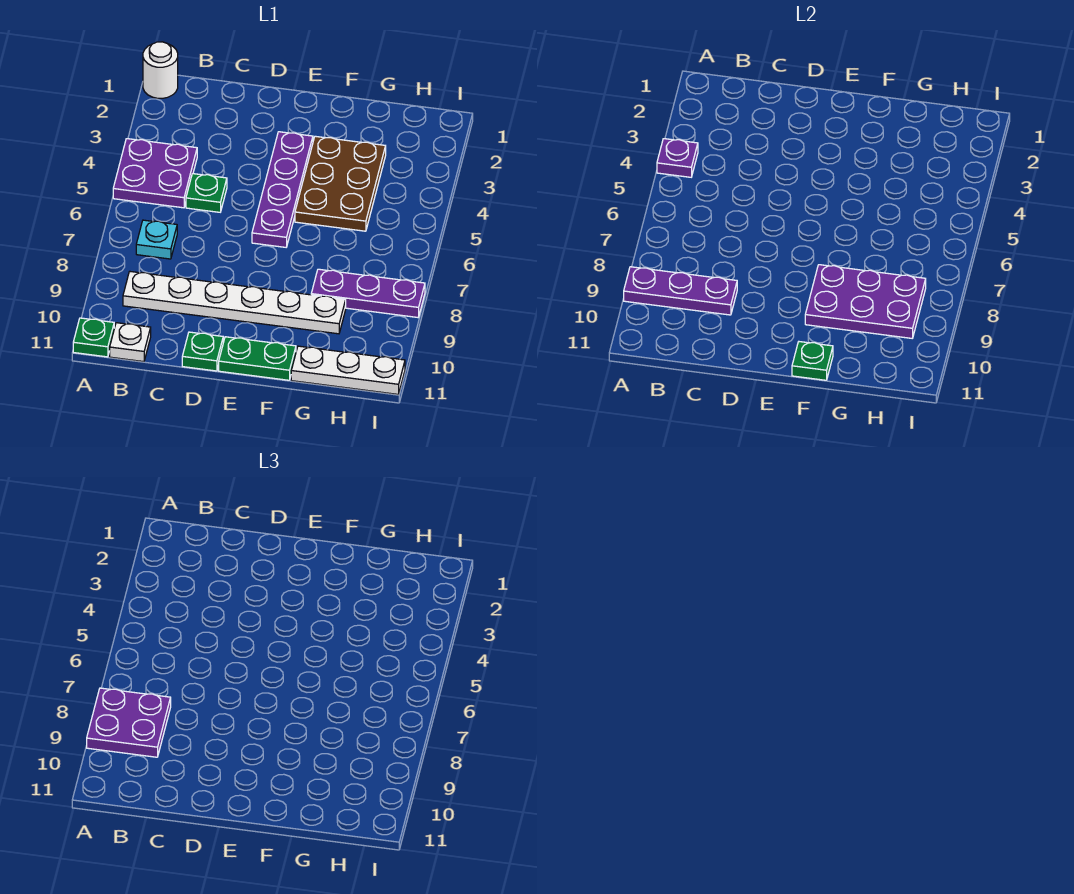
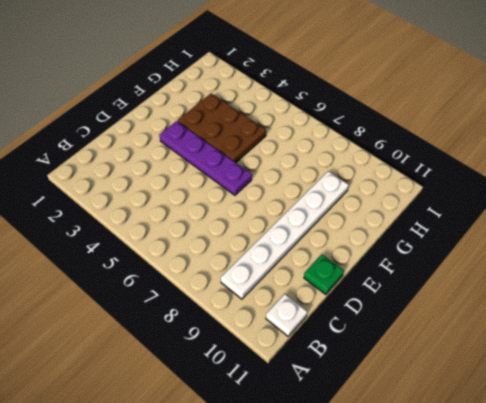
none -> white round brick A1 level 1
none -> purple plate A4:B5 level 1
none -> green plate A11 level 1

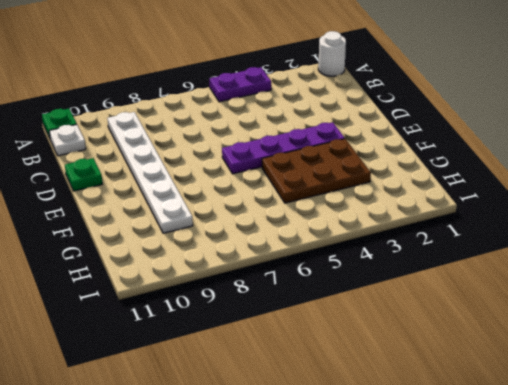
purple plate A4:A5 level 1 -> purple plate A4:B5 level 1
none -> cyan plate B7 level 1
none -> green plate C5 level 1
none -> green plate E11:F11 level 1

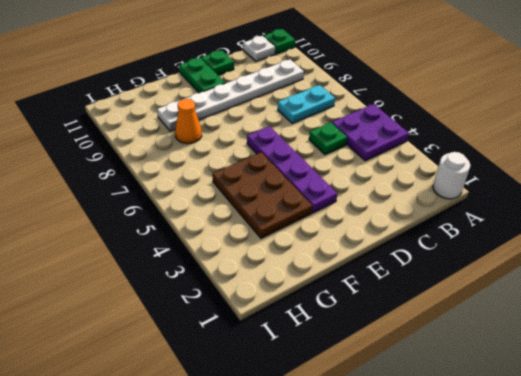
cyan plate B7:C7 level 1 -> cyan plate B7 level 1
green plate E10:E11 level 1 -> green plate E11:F11 level 1
orange cone G8 level 1 -> purple plate G8:I8 level 1
none -> white plate G11:I11 level 1
none -> purple plate A4 level 2
none -> purple plate A9:C9 level 2

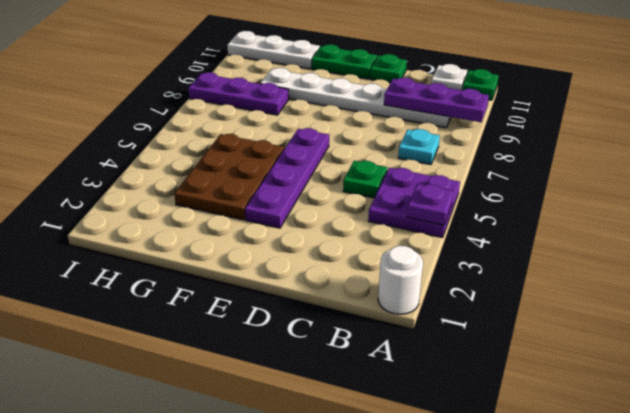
none -> purple plate F8:H9 level 2
none -> green plate F11 level 2
none -> purple plate A8:B9 level 3

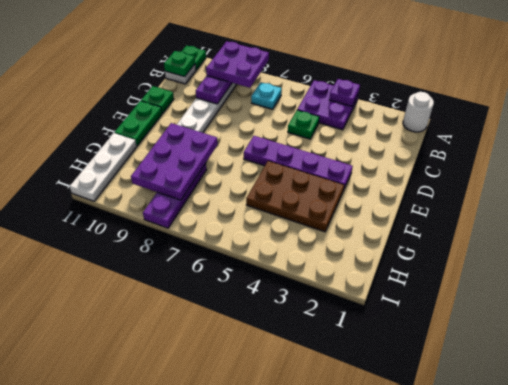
green plate B11 level 2 -> green plate F11 level 2

